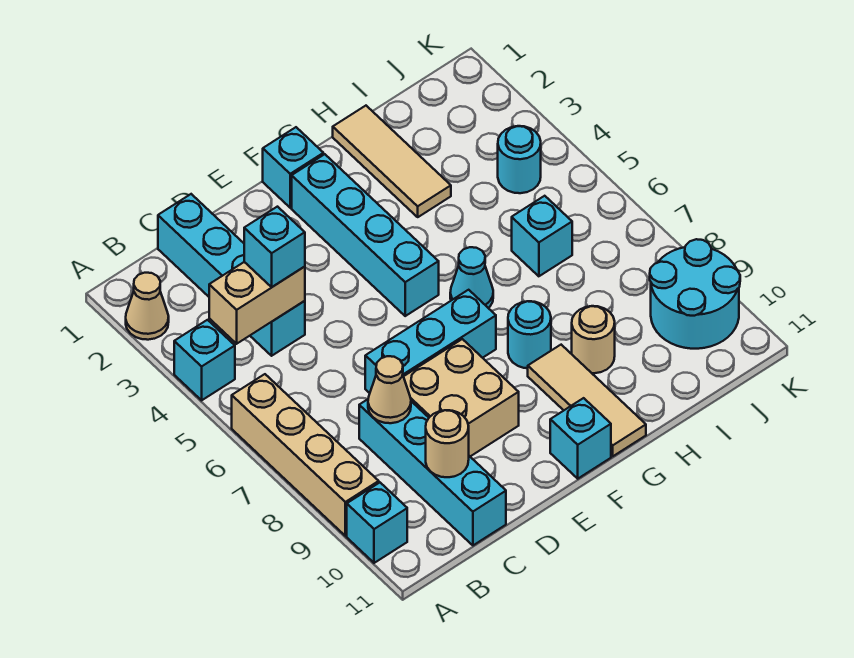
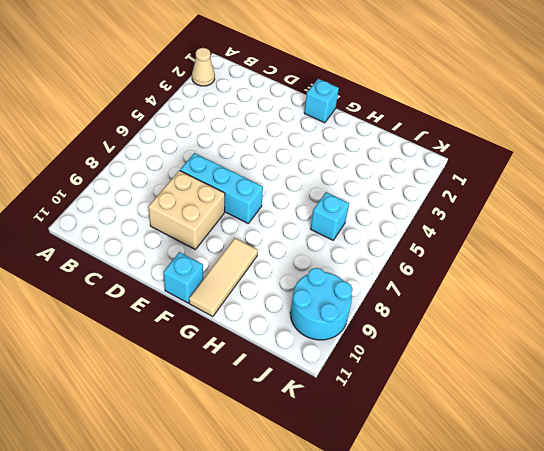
none -> cyan brick A4 level 1
none -> tan brick A6:A9 level 1
none -> cyan brick A10 level 1

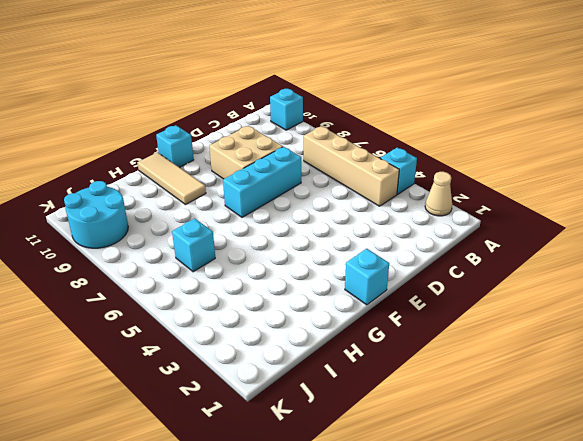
tan brick B4:B7 level 1 -> tan brick A6:A9 level 1
none -> cyan brick C1:C4 level 1
none -> cyan brick C8:C11 level 1
none -> cyan brick F2:F5 level 1

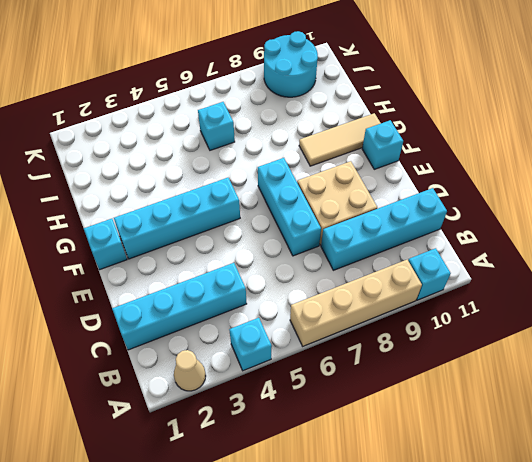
none -> cyan cone G6 level 1
none -> cyan round brick G8 level 1
none -> tan tile H1:H3 level 1

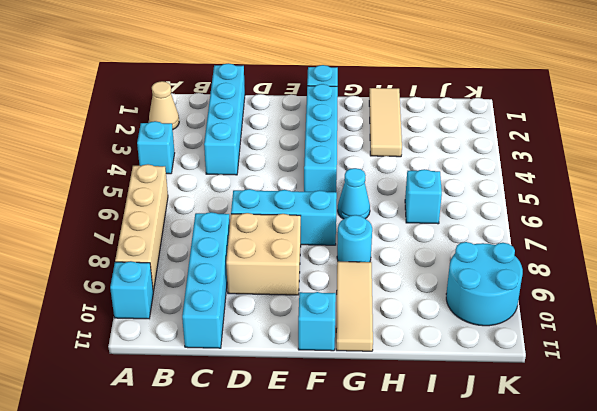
none -> tan round brick H9 level 1
none -> cyan round brick J4 level 1
none -> tan brick B4:C4 level 2

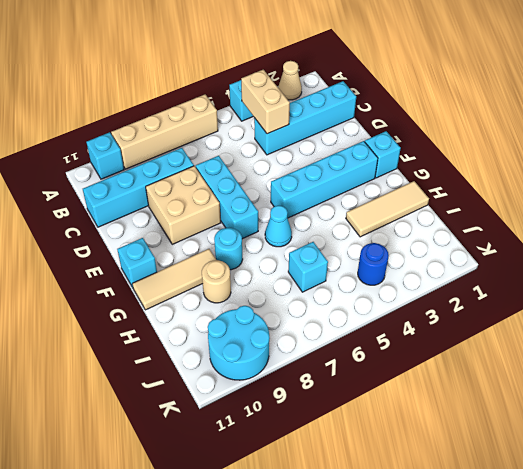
blue round brick J4 level 1 -> cyan round brick J4 level 1
none -> tan cone C8 level 2
none -> tan round brick C10 level 2
none -> cyan brick C4 level 3

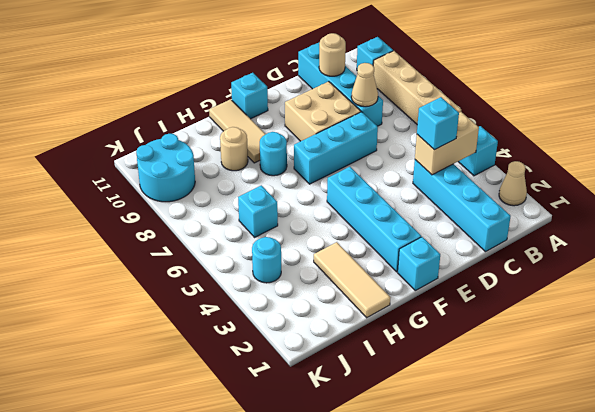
none -> cyan cone G6 level 1

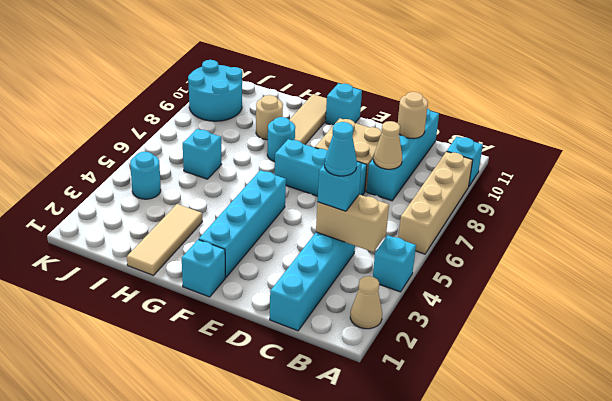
cyan cone C4 level 4 -> cyan cone G6 level 1

